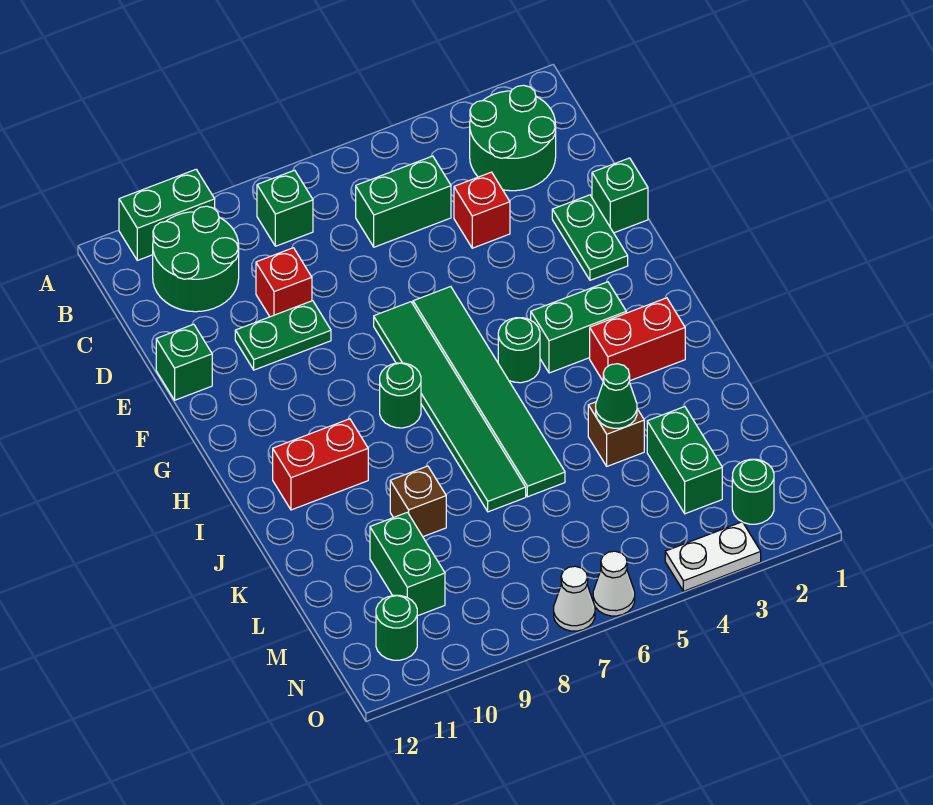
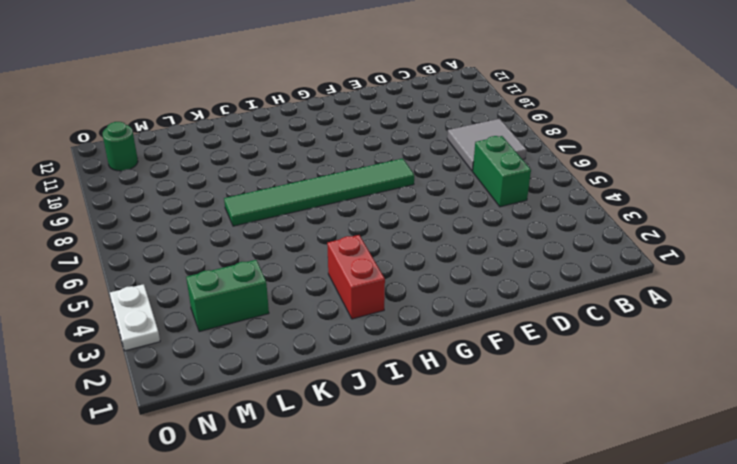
grey tile B7:C8 level 1 -> green brick B8 level 1
none -> green brick A10:A11 level 1
none -> green round brick B2:C3 level 1
none -> green round brick B10:C11 level 1

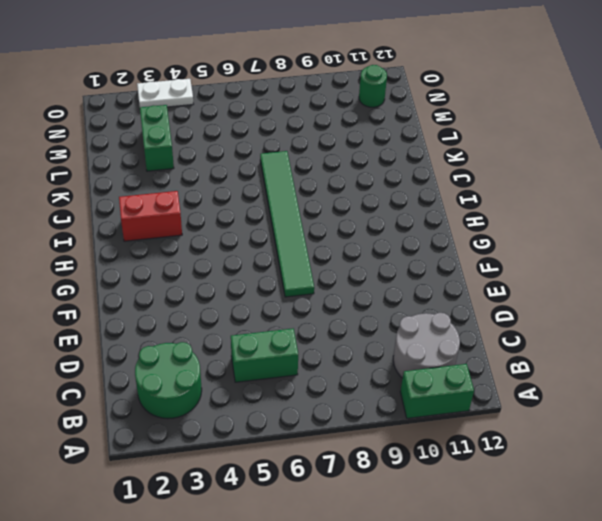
grey round brick B10:C11 level 1 -> green round brick B10:C11 level 1
none -> green brick B8 level 1
none -> red brick D4 level 1
none -> red brick D9 level 1

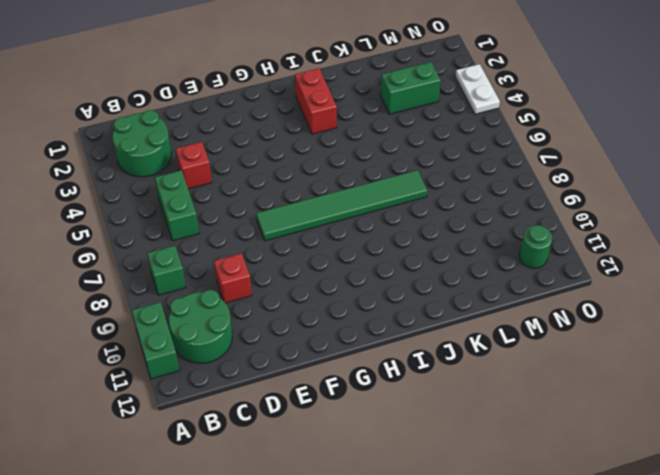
none -> green brick E1 level 1
none -> green plate E2:F2 level 1
none -> green plate E9:E10 level 1

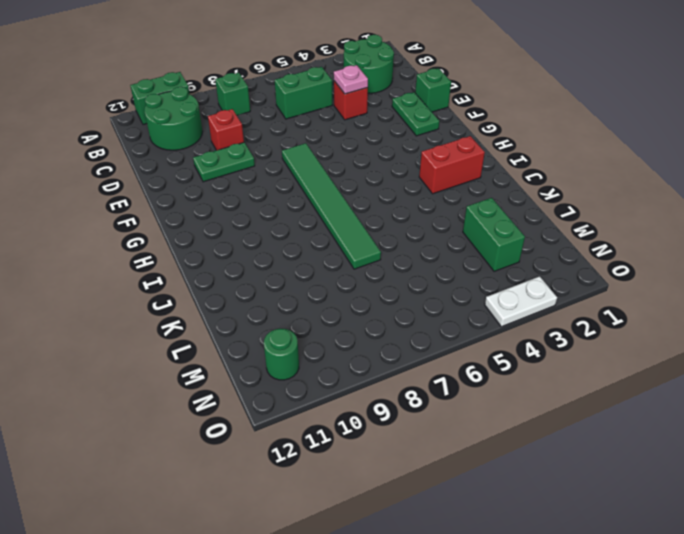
pink plate D4 level 2 -> none
none -> green brick E12 level 1
none -> green tile F6:K6 level 1
none -> green brick H3:H4 level 1

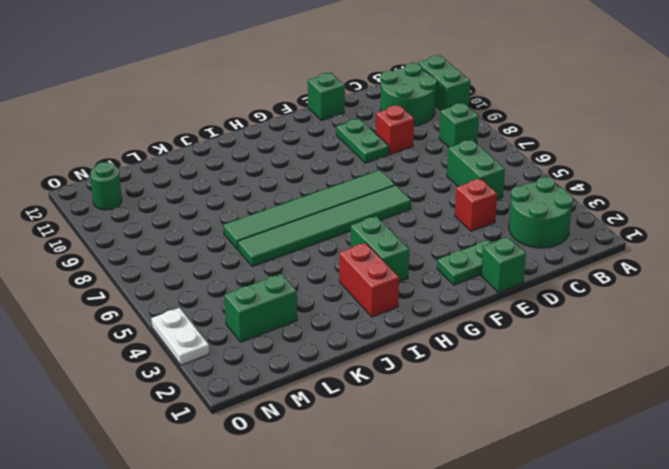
none -> green round brick H5 level 1
none -> green round brick H8 level 1
none -> red brick I10:I11 level 1

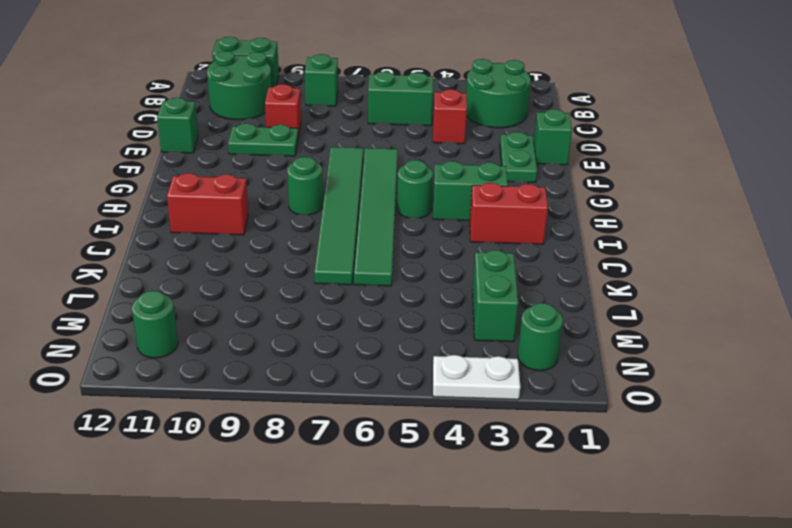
none -> brown brick K4 level 1
none -> brown brick K9 level 1
none -> green brick L10:M10 level 1

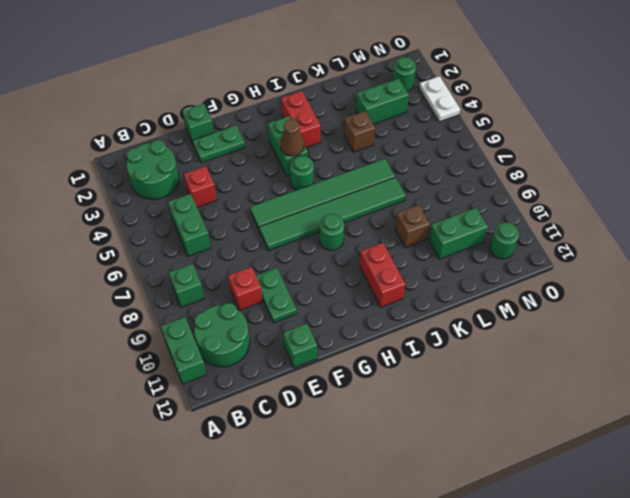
brown cone H4 level 2 -> none
none -> white cone O6 level 1
none -> white cone O7 level 1
none -> green cone K4 level 2

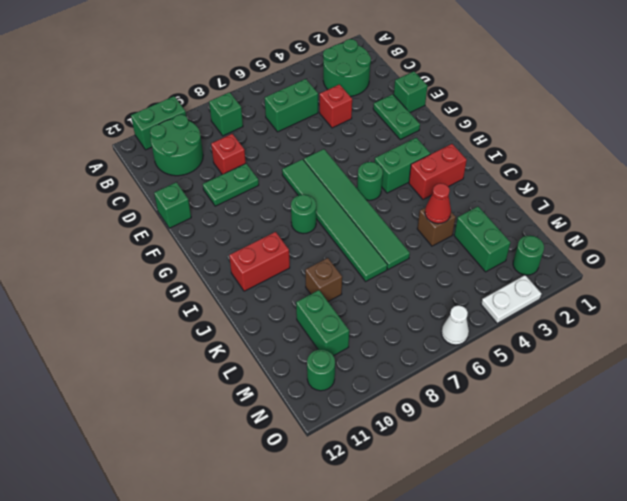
red cone K4 level 2 -> green cone K4 level 2
none -> white cone O7 level 1

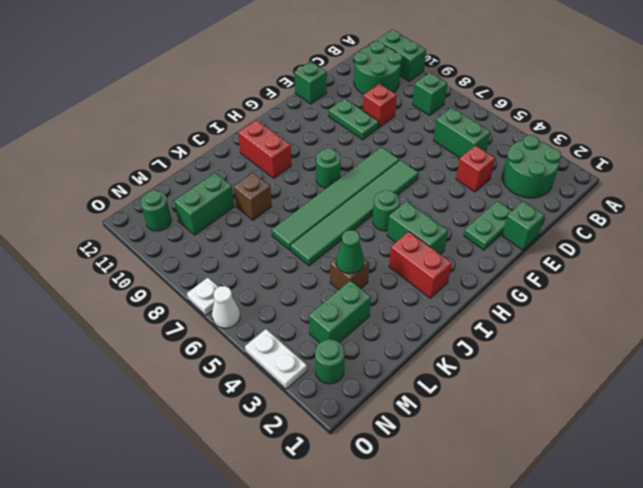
white plate O7 level 1 -> white cone O7 level 1

